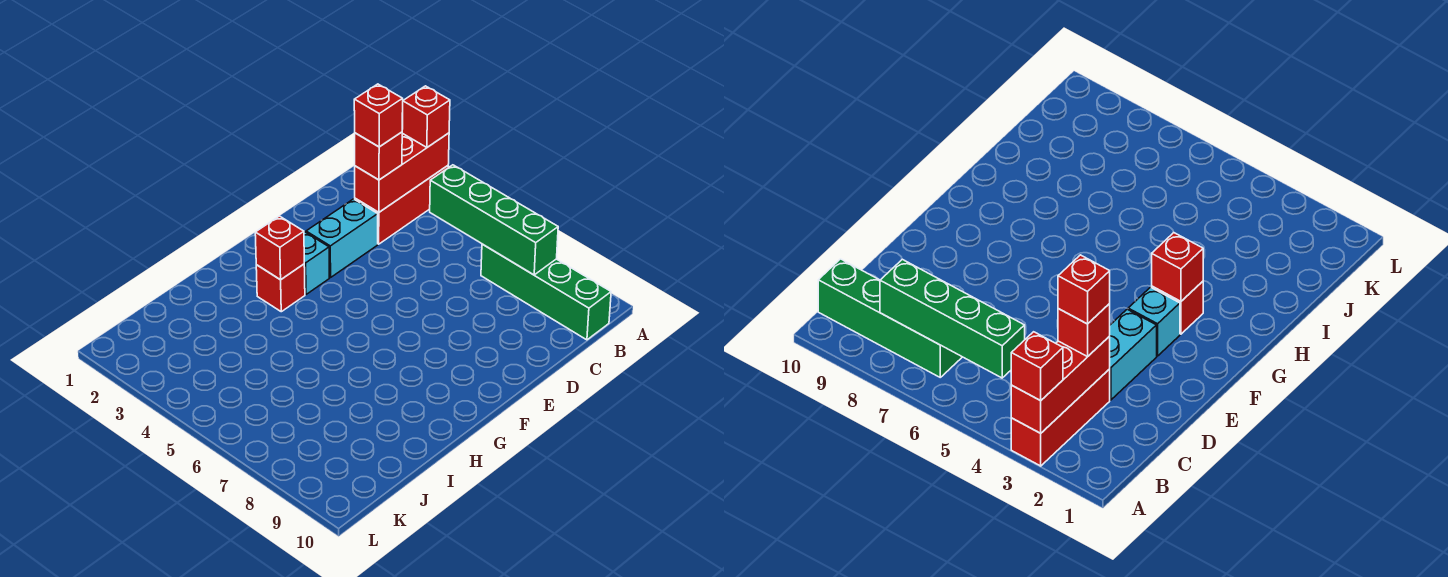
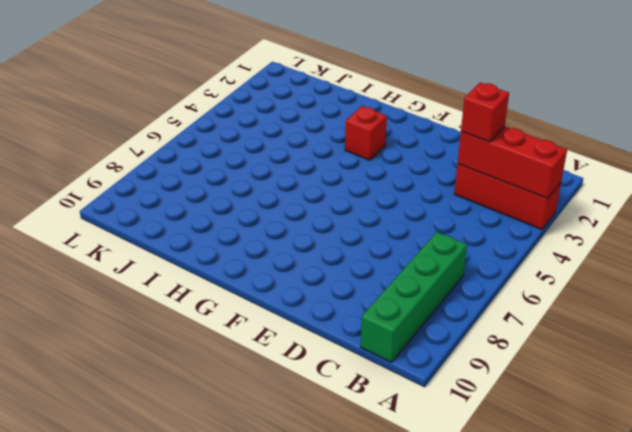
none -> cyan brick D3:E3 level 1
none -> cyan brick F3 level 1

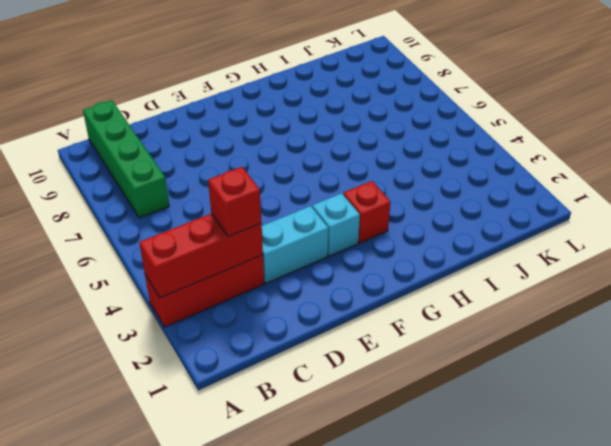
none -> green brick B5:B8 level 2
none -> red brick G3 level 2

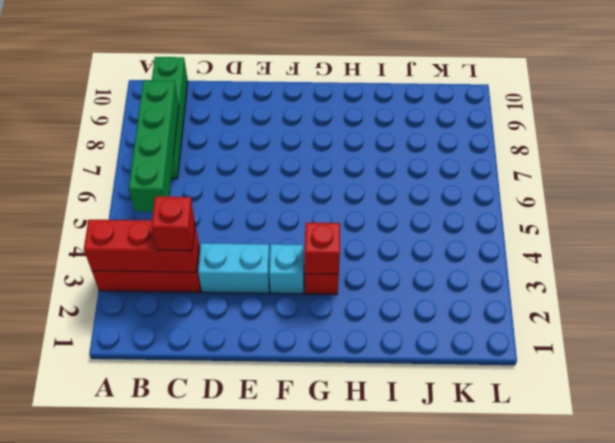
none -> red brick A3 level 3
none -> red brick C3 level 4

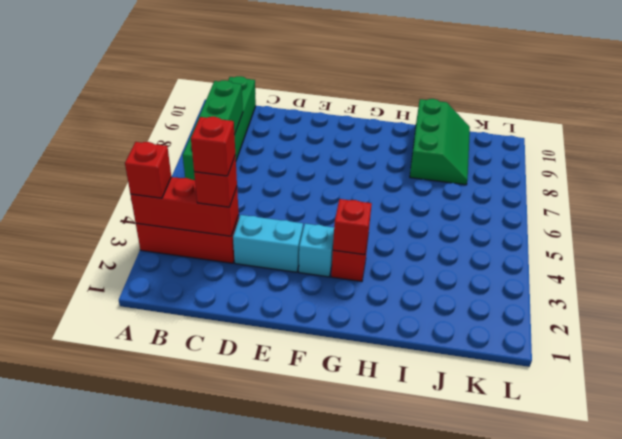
green slope I8:J10 level 1 top I -> none

